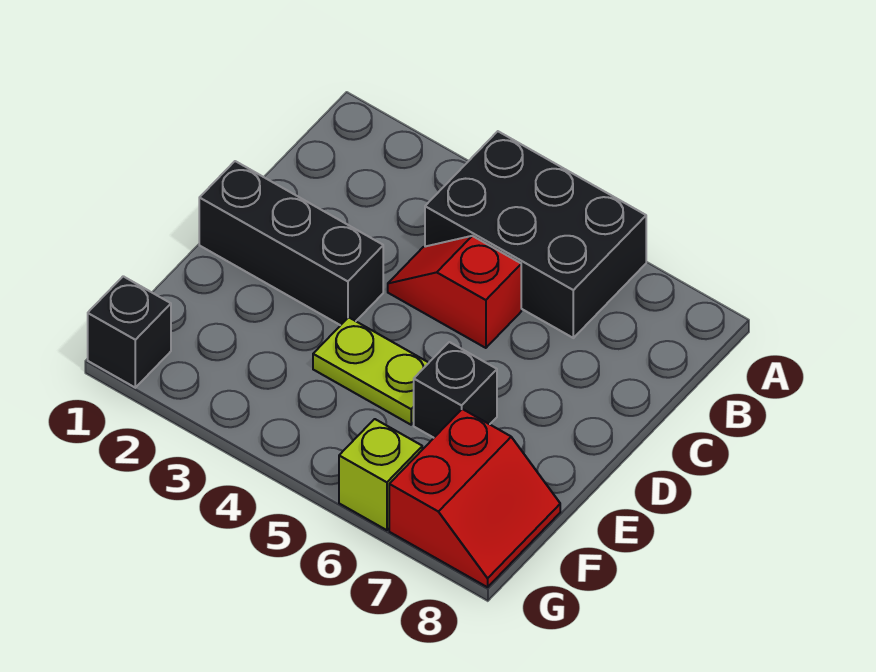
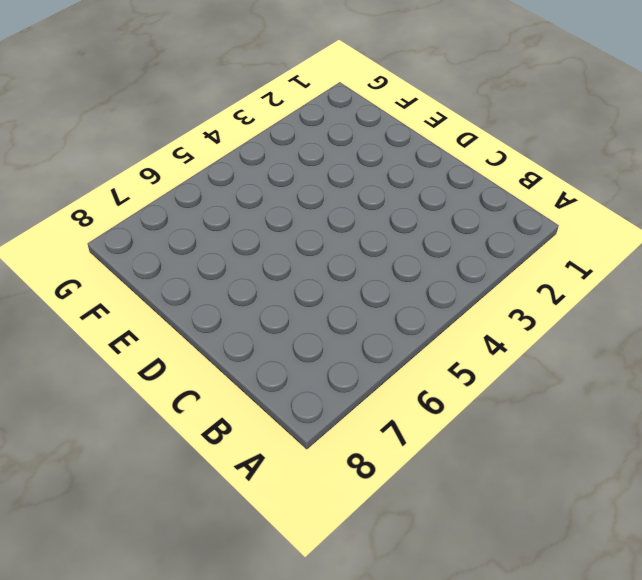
none -> black brick A4:B6 level 1
none -> red slope C4:C5 level 1 top 5

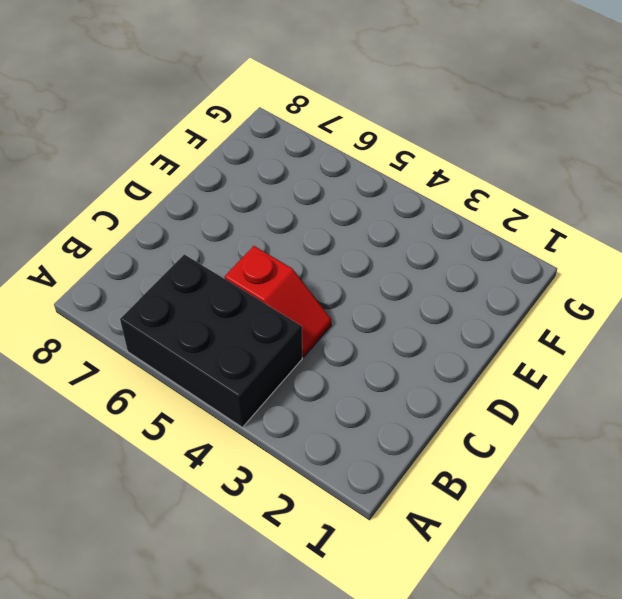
none -> black brick D1:D3 level 1
none -> lime plate E4:E5 level 1

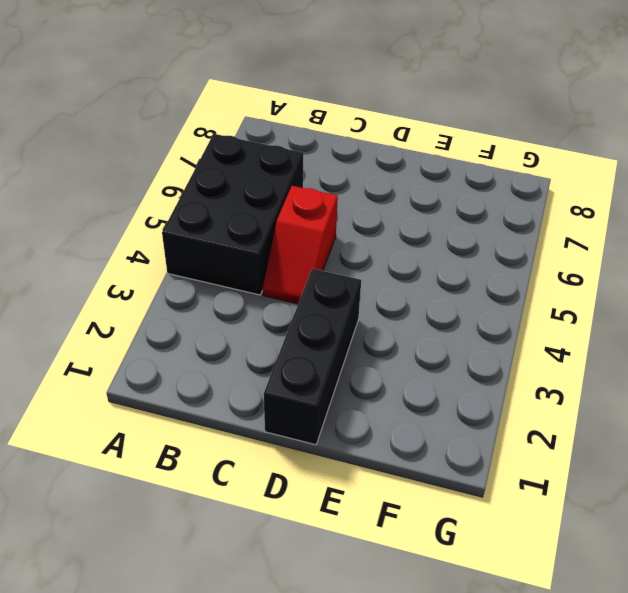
none -> lime plate E4:E5 level 1
none -> black brick E6 level 1

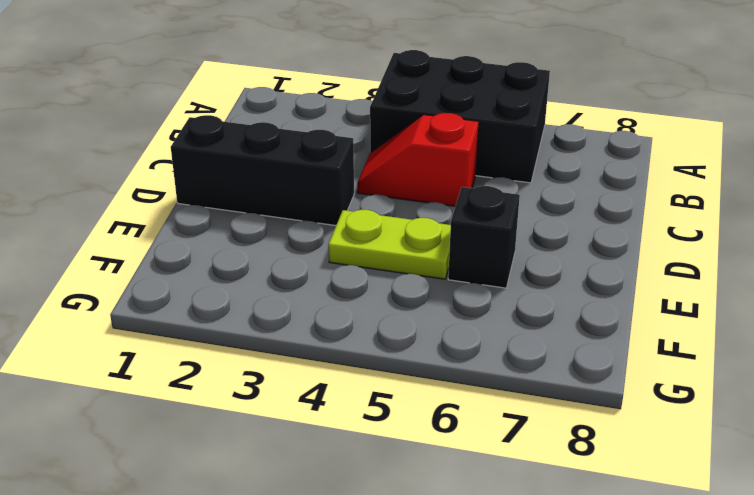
none -> red slope F7:G8 level 1 top 7
none -> black brick G1 level 1

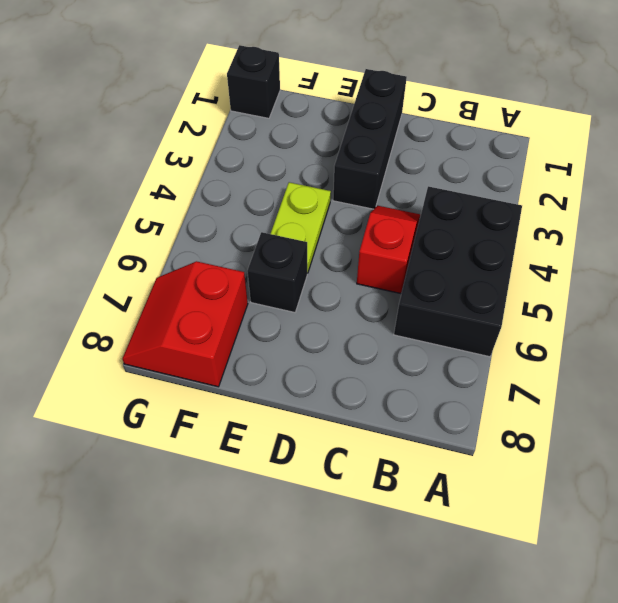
red slope F7:G8 level 1 top F -> red slope F7:G8 level 1 top 7
none -> lime brick G6 level 1

